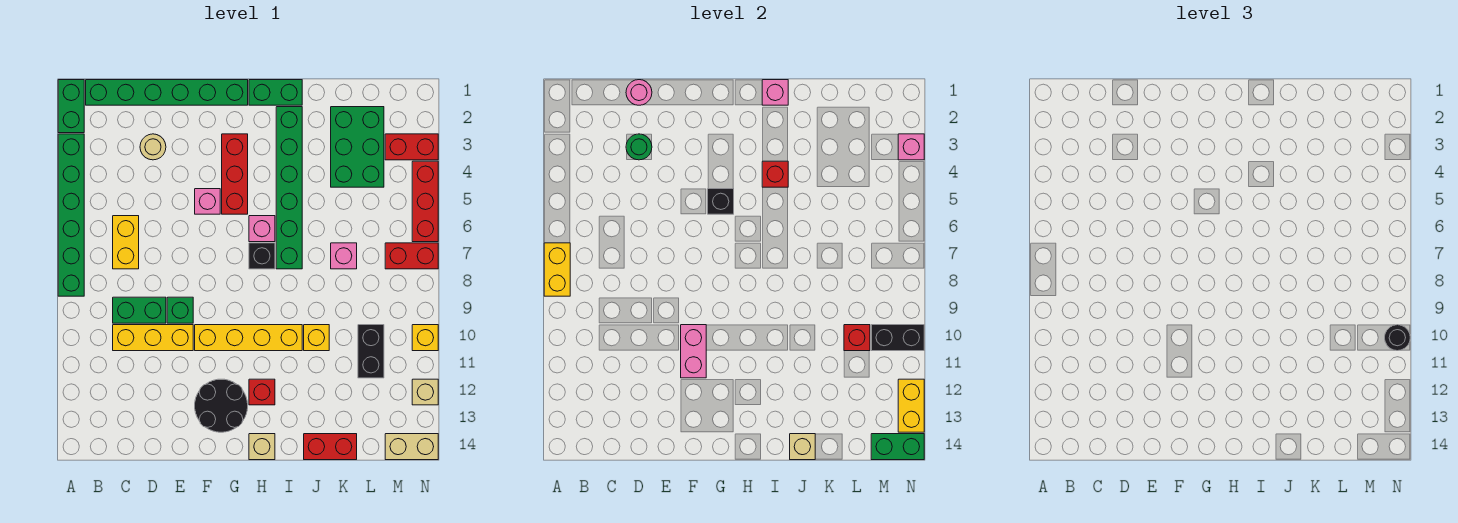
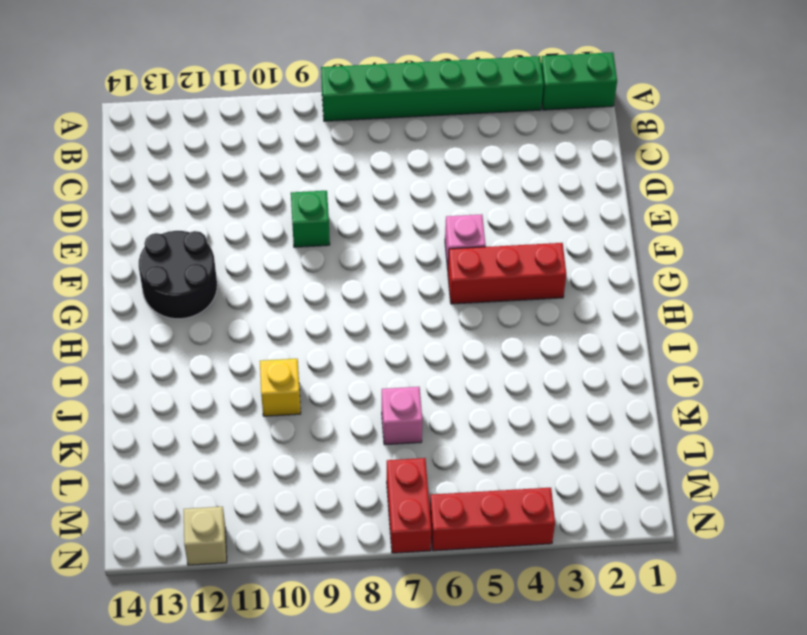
none -> green brick B1:G1 level 1
none -> yellow brick C6:C7 level 1
none -> green brick C9:D9 level 1
none -> yellow brick C10:E10 level 1

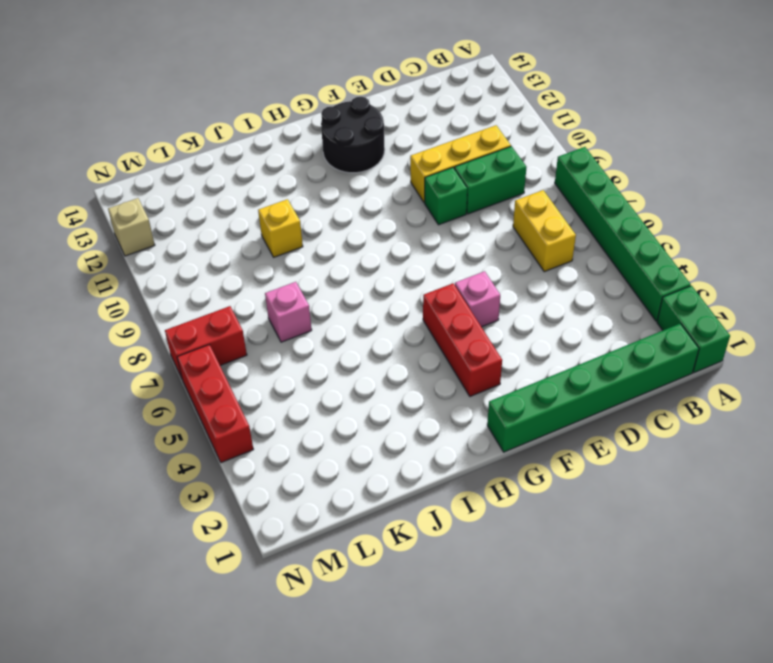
none -> tan round brick D3 level 1
none -> yellow brick F10:I10 level 1
none -> green brick H1:I1 level 1
none -> pink brick H6 level 1

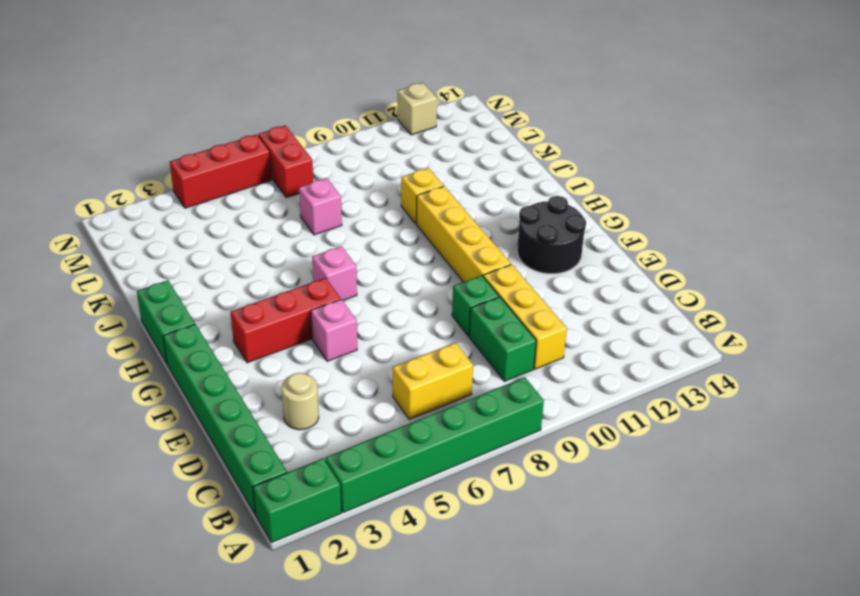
none -> black brick H7 level 1
none -> red brick H12 level 1
none -> tan brick H14 level 1
none -> green brick I2:I7 level 1

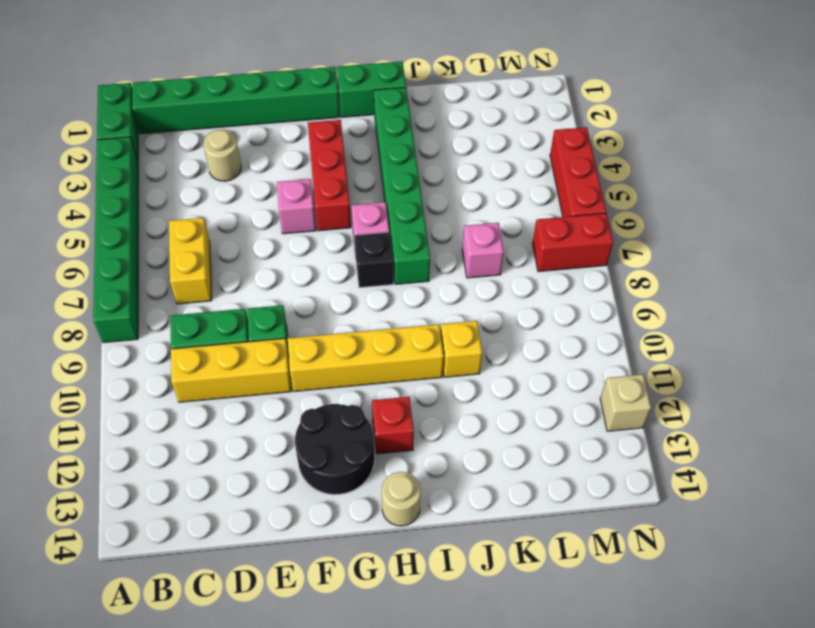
tan round brick H14 level 1 -> tan brick H14 level 1
none -> red brick J14:K14 level 1
none -> green brick K2:L4 level 1
none -> black brick L10:L11 level 1
none -> red brick M3:N3 level 1

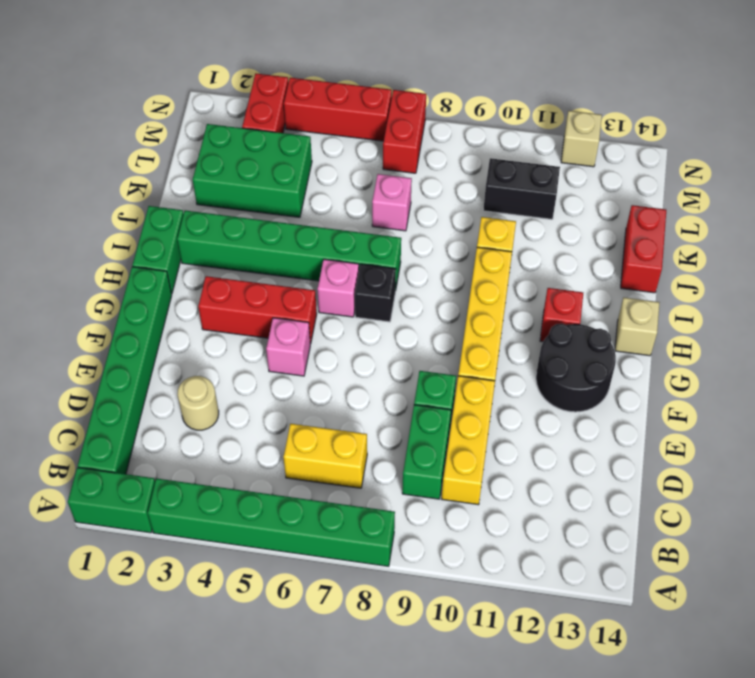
none -> tan brick M14:N14 level 1
none -> yellow brick N10 level 1
none -> yellow brick A7:A8 level 2
none -> pink round brick D1 level 2

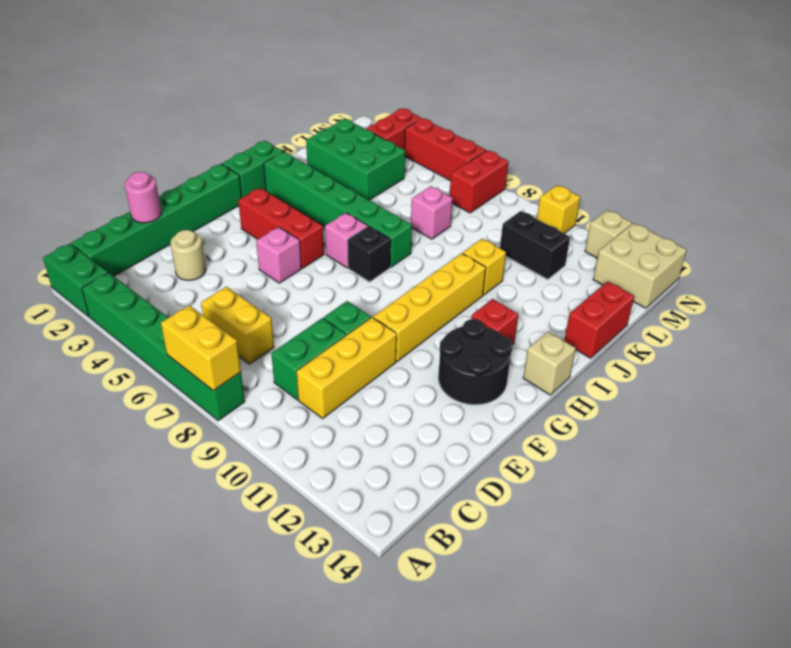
tan brick M13:N14 level 1 -> tan brick M14:N14 level 1
none -> green round brick D3 level 2
none -> pink brick F10:F11 level 2
none -> black brick G5 level 2
none -> pink brick I1 level 2

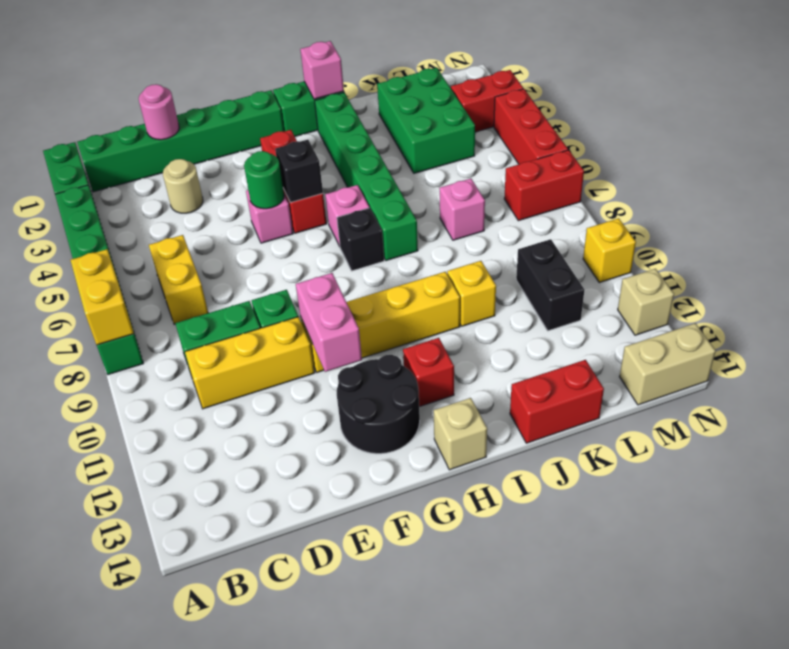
green round brick F5 level 2 -> green round brick D3 level 2
none -> red brick I4 level 2
none -> tan brick J14 level 2
none -> red brick L10 level 2
none -> black brick M10:N10 level 2

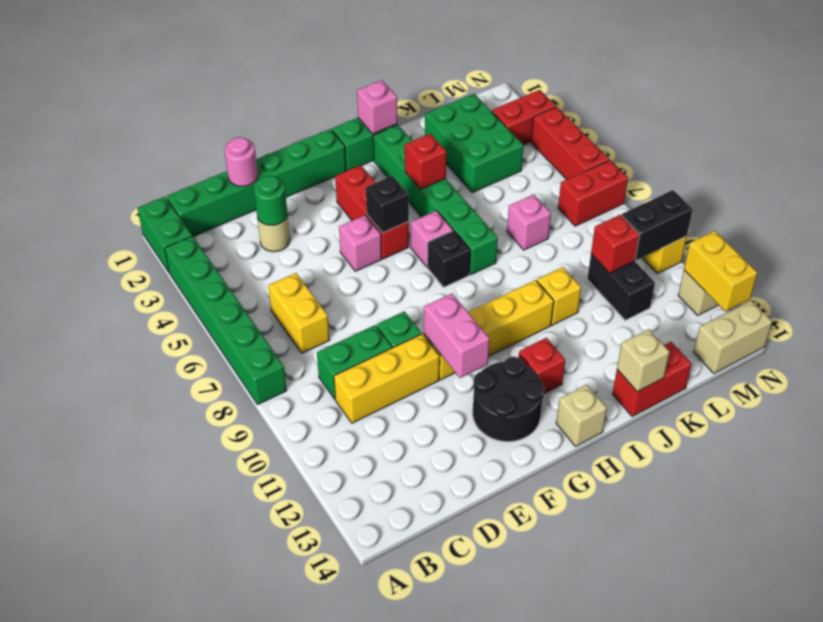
none -> yellow brick A7:A8 level 2
none -> green brick M14:N14 level 2
none -> pink brick N3 level 2
none -> black round brick N10 level 3

